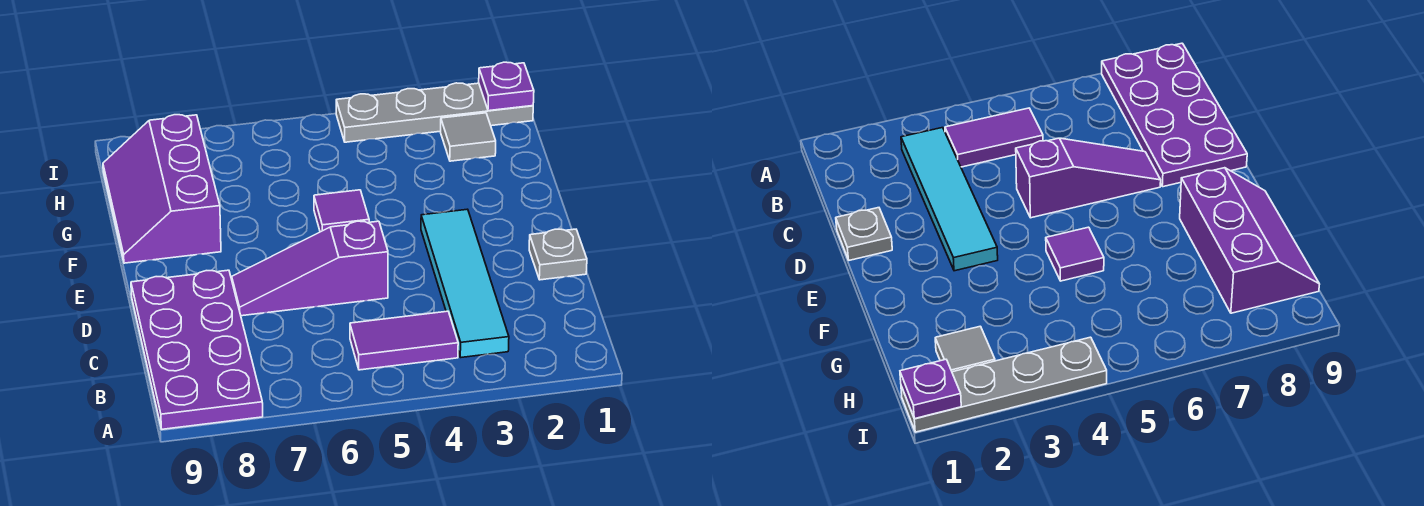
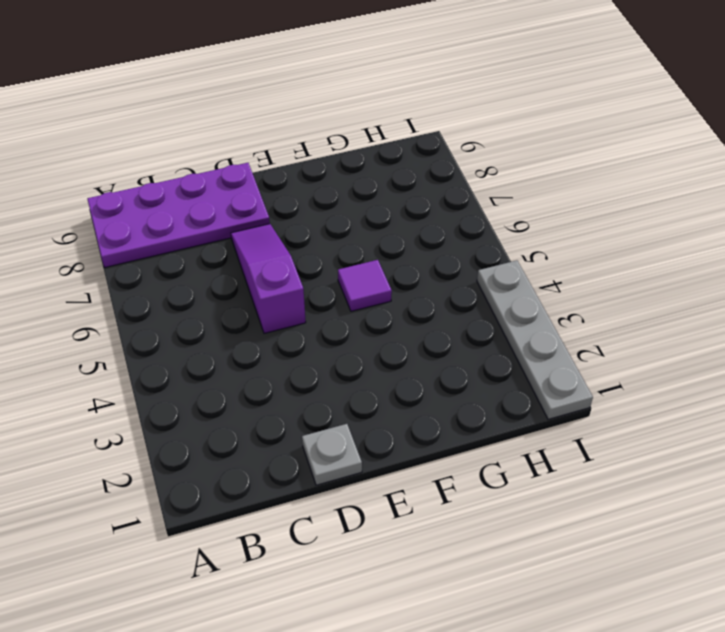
none -> cyan tile B3:E3 level 1
none -> purple tile B4:B5 level 1

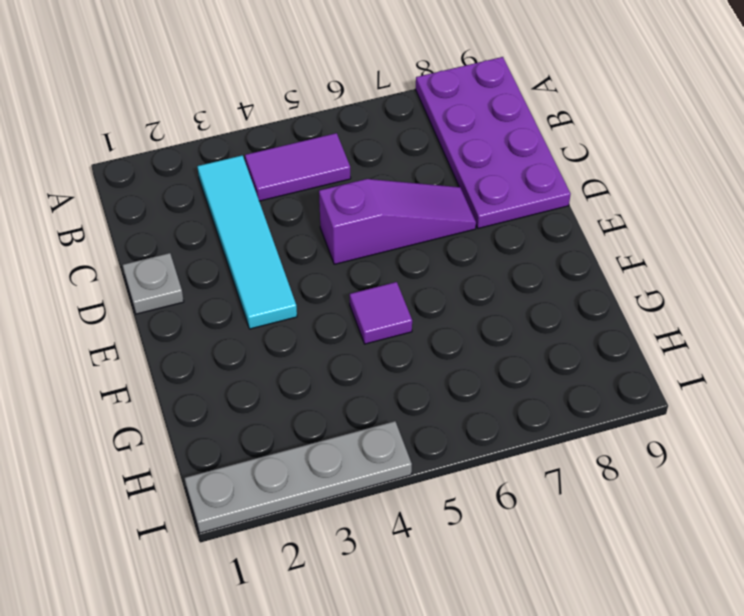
none -> purple slope F8:H9 level 1 top 8
none -> grey tile H2 level 1

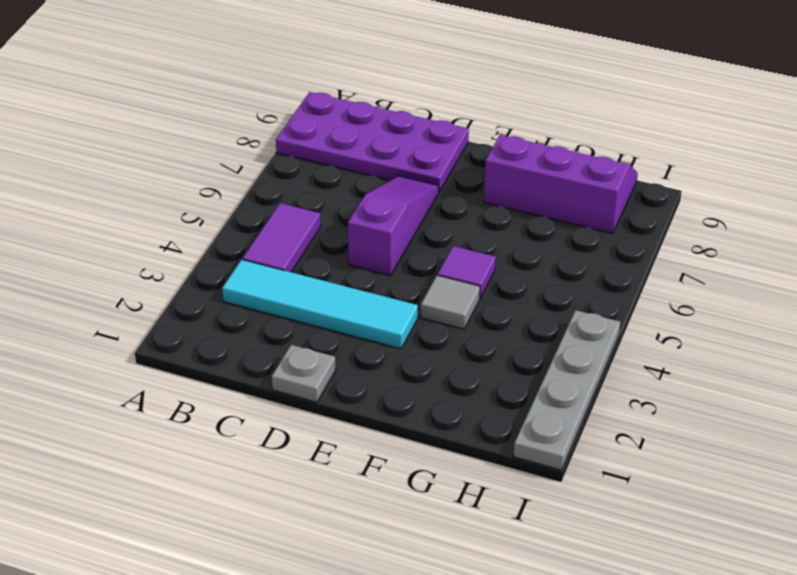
grey tile F4 level 1 -> grey tile H2 level 1
none -> purple plate I1 level 2

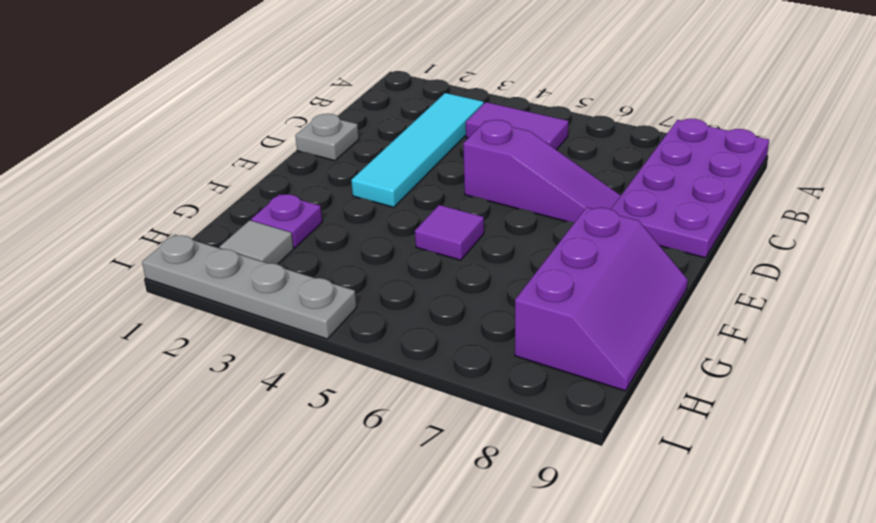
purple plate G2 level 1 -> purple plate I1 level 2

